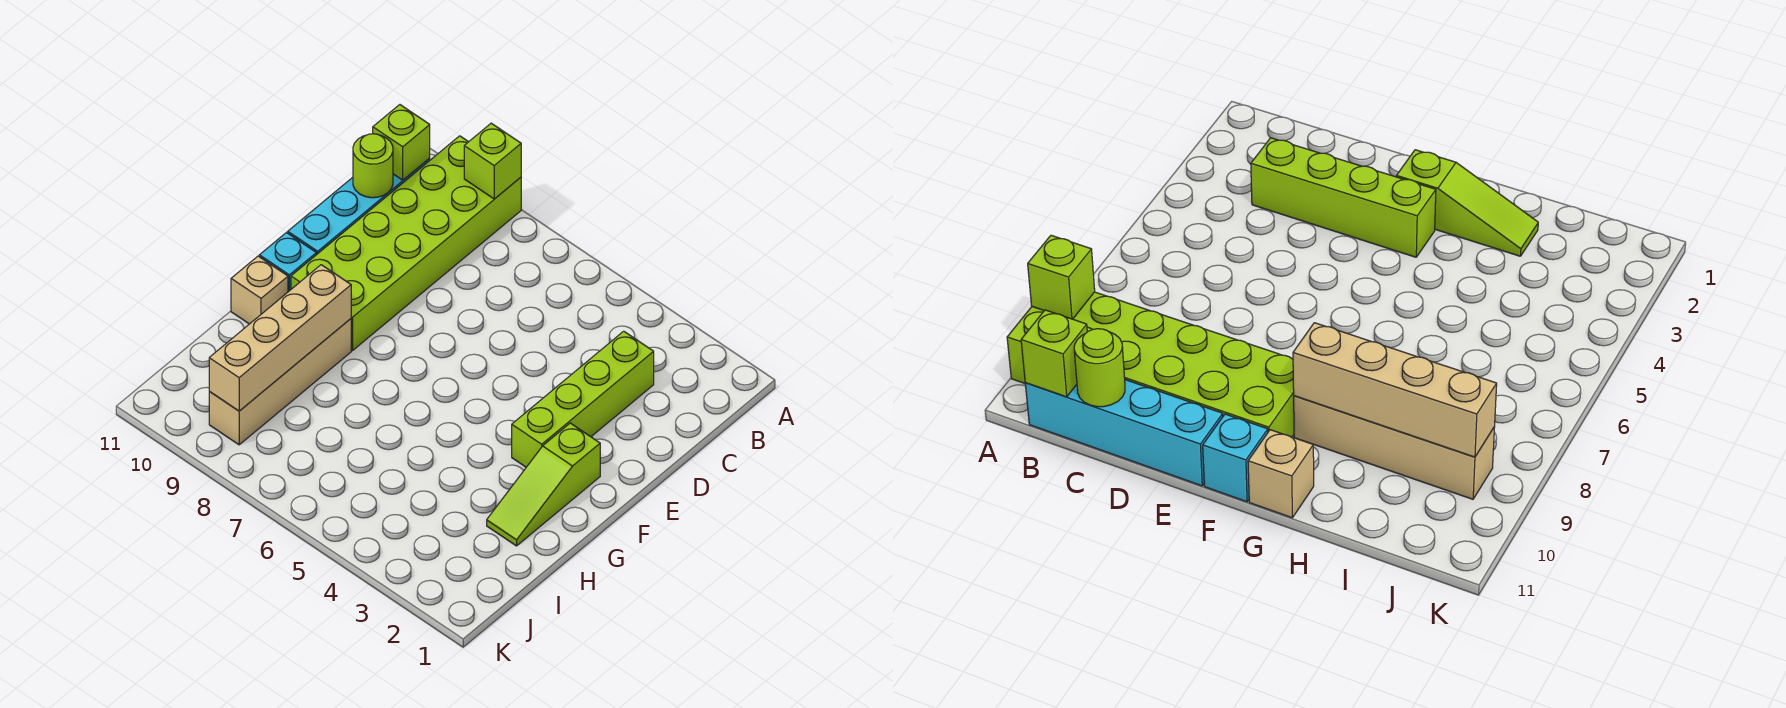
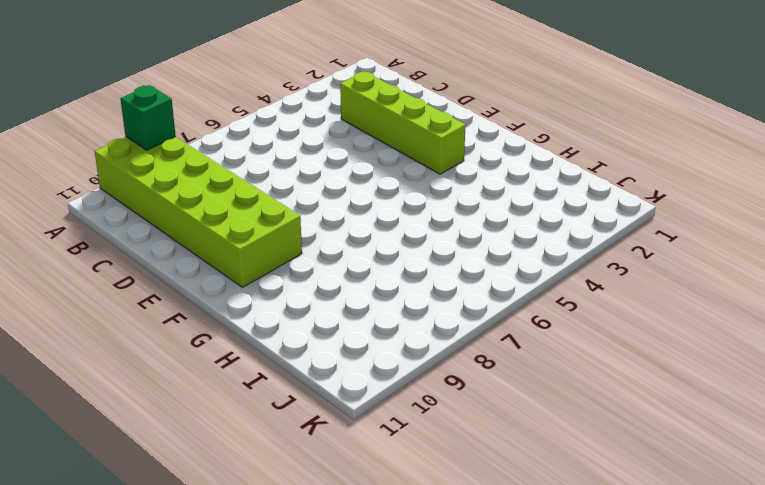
green brick A9 level 2 -> lime brick A9 level 2
none -> cyan brick B11:E11 level 1
none -> lime slope F2:H2 level 1 top F

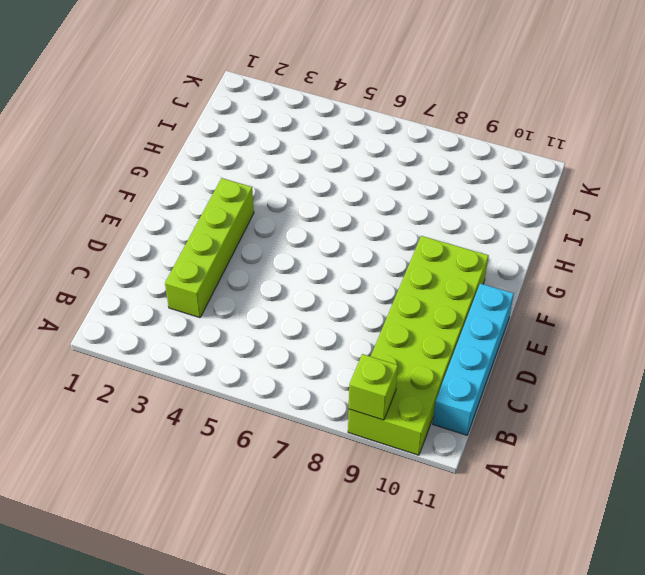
none -> lime slope F2:H2 level 1 top F
none -> cyan brick F11 level 1

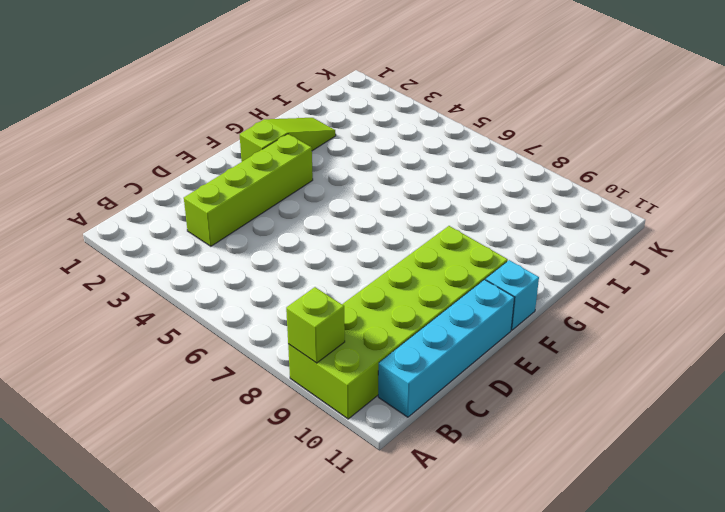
none -> tan brick G9:J9 level 1
none -> tan brick G11 level 1

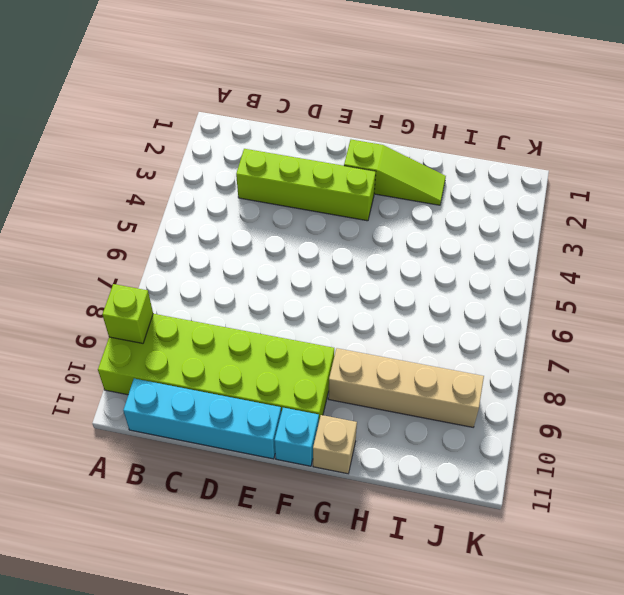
none -> lime brick B11 level 2
none -> lime round brick C11 level 2

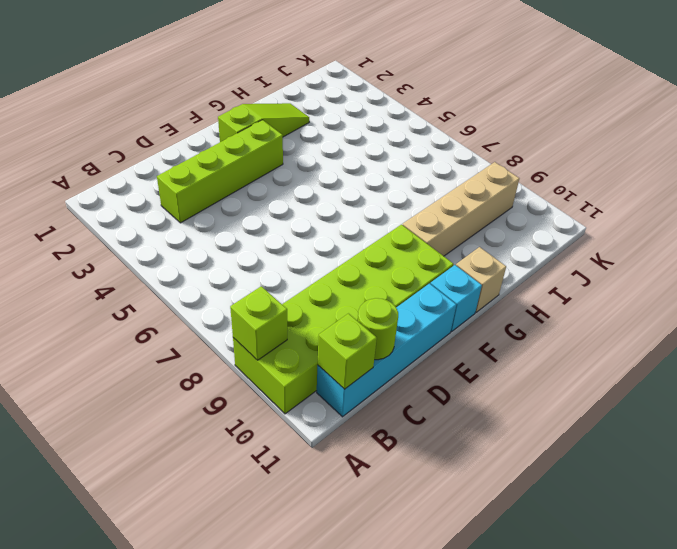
none -> tan brick G9:J9 level 2

